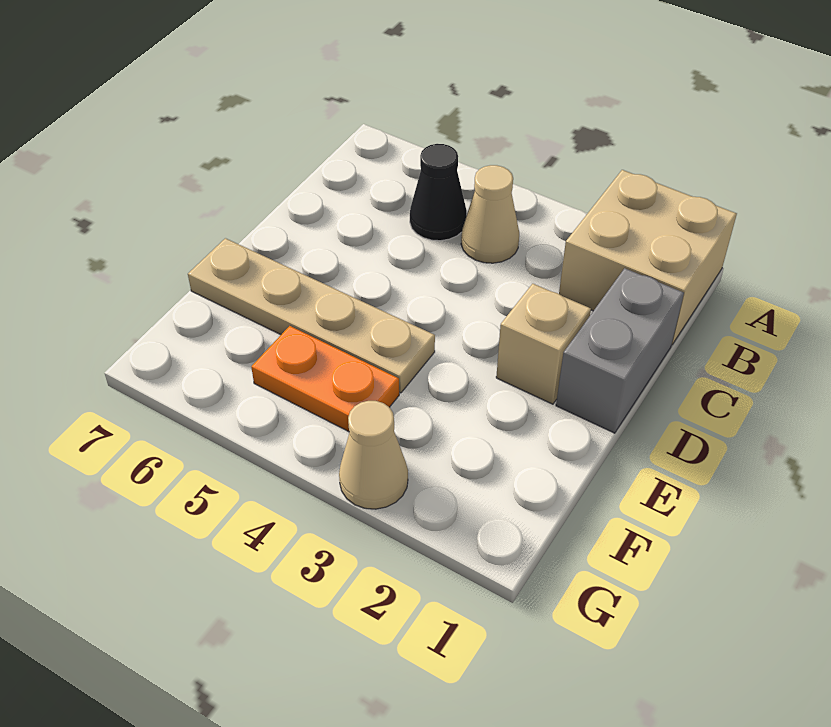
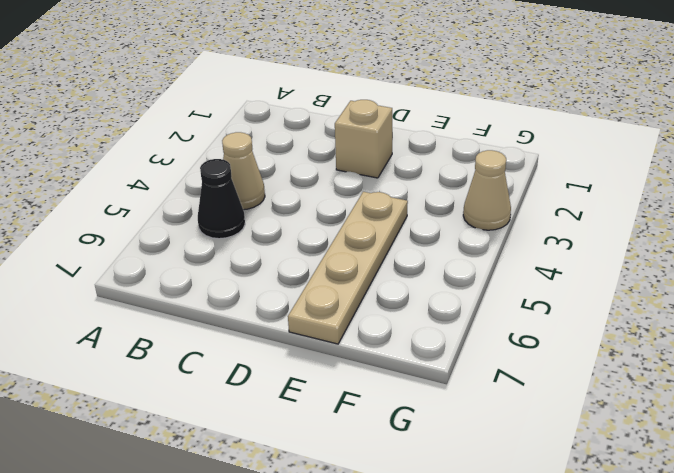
none -> tan brick A1:B2 level 1
none -> grey brick C1:D1 level 1

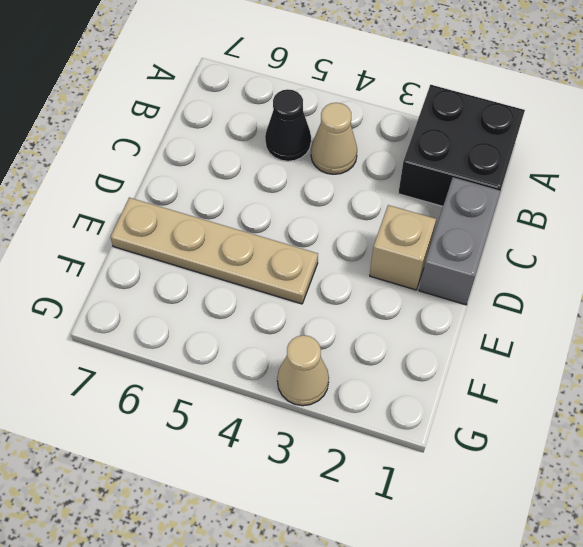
black brick A1:B2 level 1 -> tan brick A1:B2 level 1
none -> orange plate F4:F5 level 1

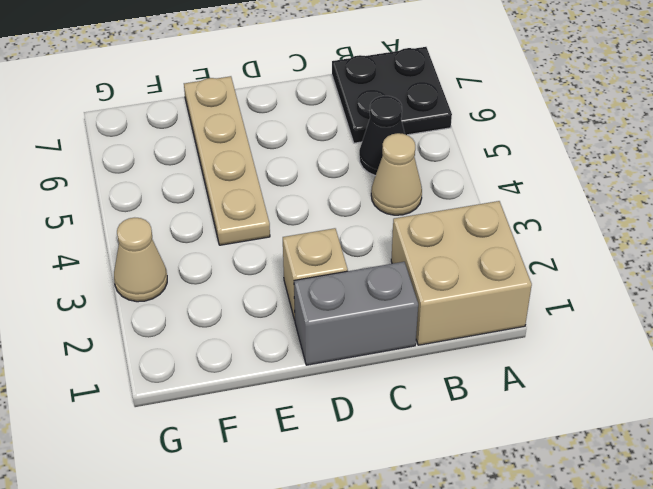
black plate A6:B7 level 1 -> none
none -> orange plate F4:F5 level 1

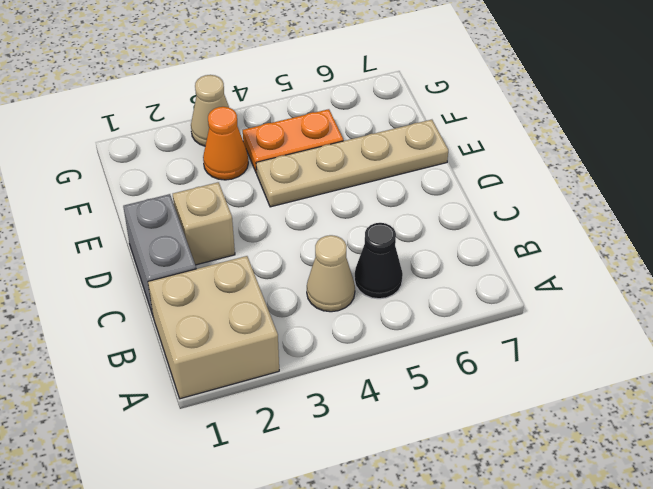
orange cone F3 level 1 -> none

